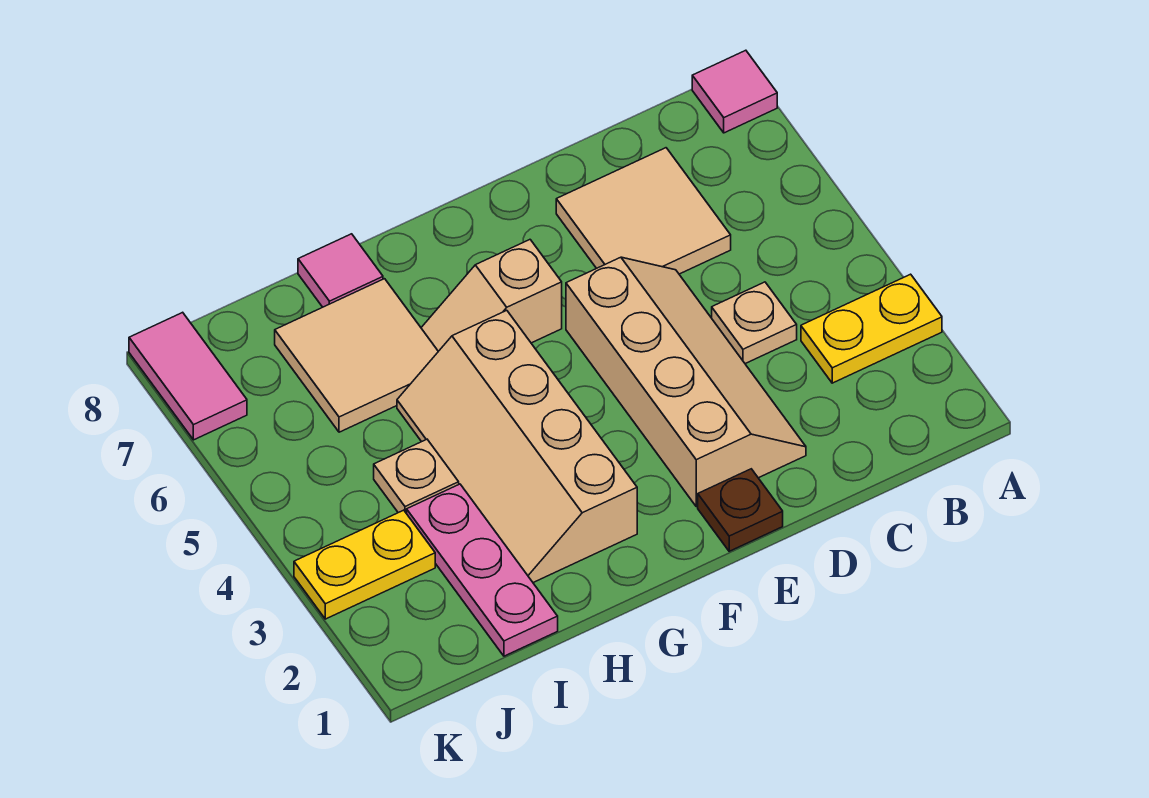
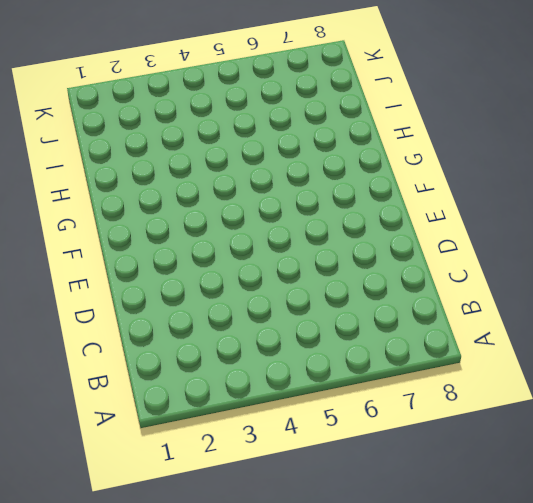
none -> yellow plate A3:B3 level 1
none -> pink tile A8 level 1
none -> tan plate C4 level 1

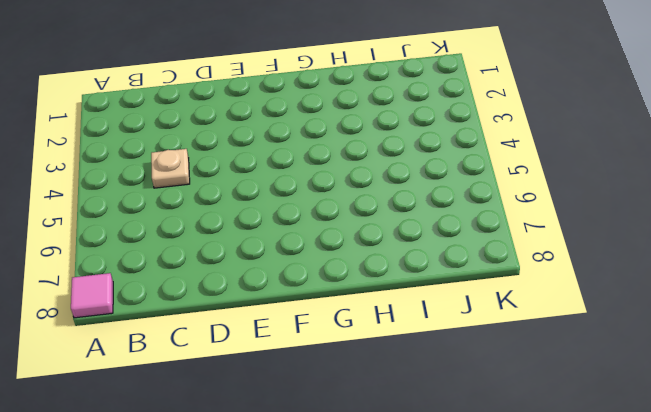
none -> yellow plate A3:B3 level 1
none -> tan tile C6:D7 level 1
none -> tan slope D2:E5 level 1 top E

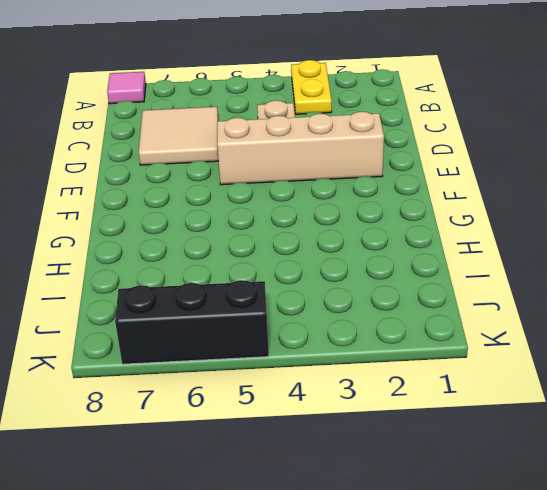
black brick K5:K7 level 1 -> pink tile K7:K8 level 1
none -> brown plate E1 level 1
none -> tan slope F6:G6 level 1 top F
none -> tan slope G2:H5 level 1 top G

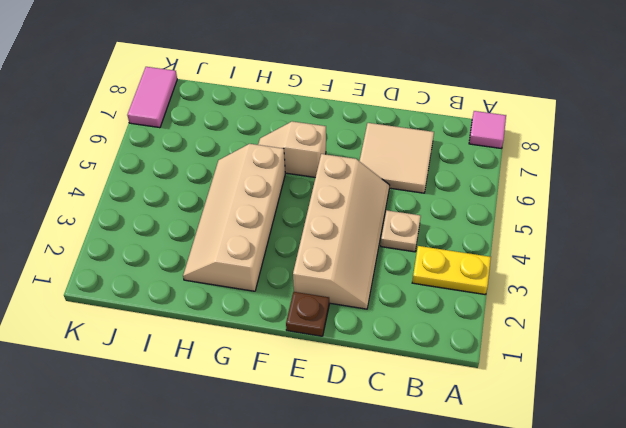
none -> tan tile H6:I7 level 1
none -> pink tile H8 level 1
none -> pink plate I1:I3 level 1

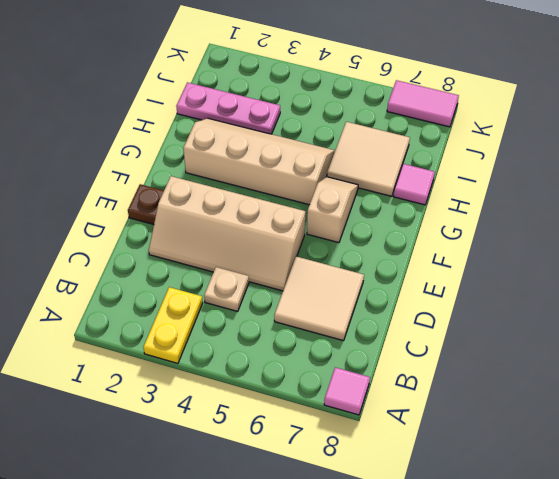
none -> tan plate I4 level 1
none -> yellow plate J3:K3 level 1

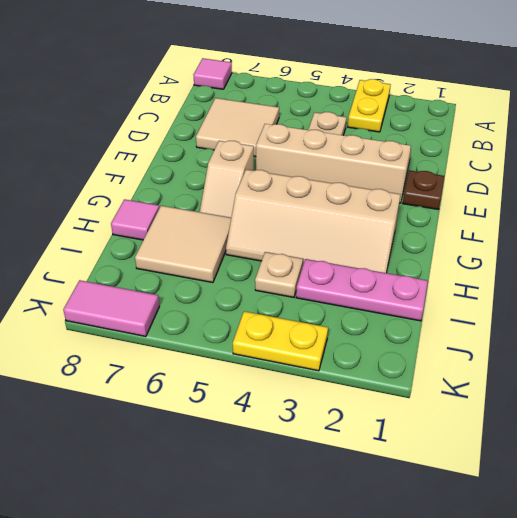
yellow plate K3:K4 level 1 -> yellow plate J3:K3 level 1

